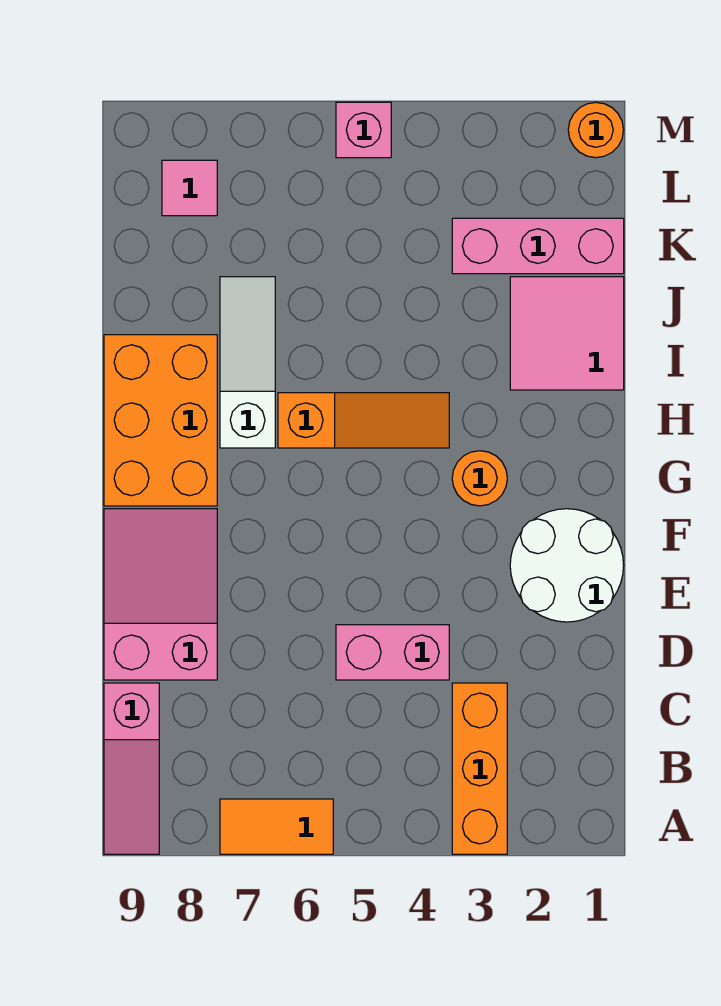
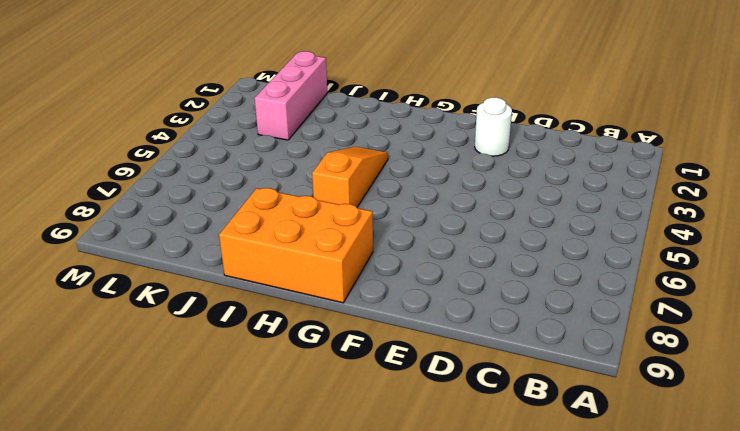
white round brick E2 level 1 -> white round brick E1:F2 level 1
none -> orange brick A3:C3 level 1
none -> orange tile A6:A7 level 1
none -> pink slope A9:C9 level 1 top C

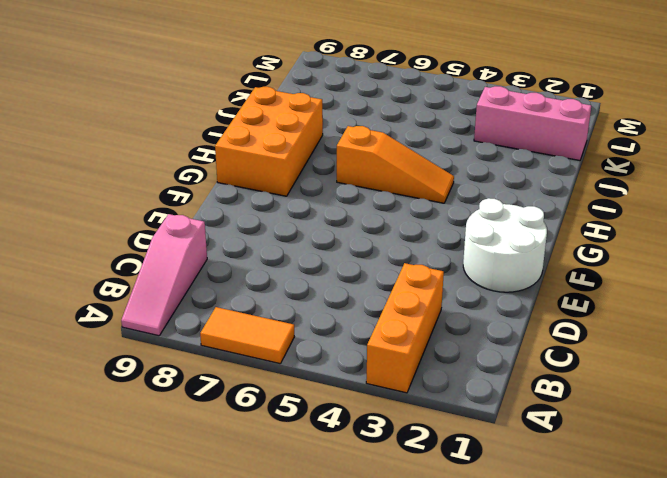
none -> pink brick D4:D5 level 1
none -> pink slope D8:F9 level 1 top D
none -> orange round brick G3 level 1

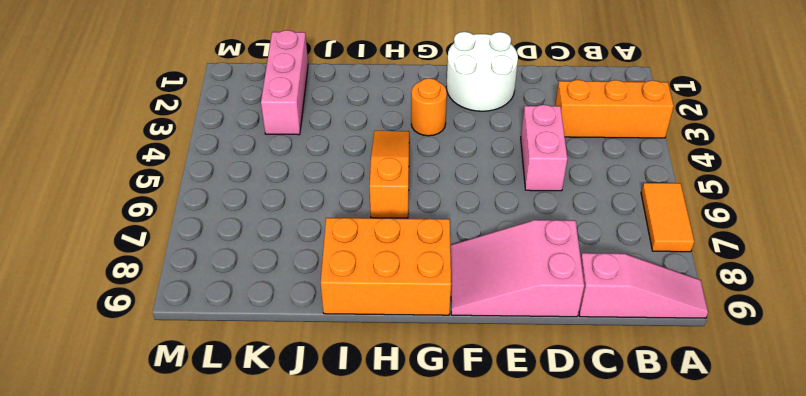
none -> white slope H7:J7 level 1 top H
none -> pink tile I1:J2 level 1
none -> pink tile L8 level 1

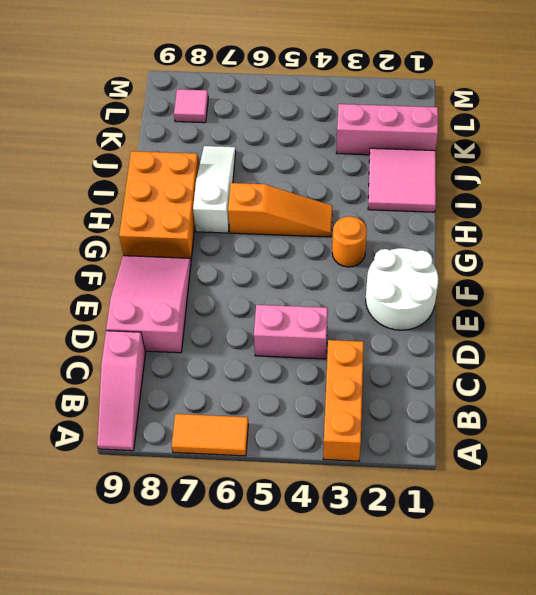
none -> orange round brick M1 level 1
none -> pink brick M5 level 1

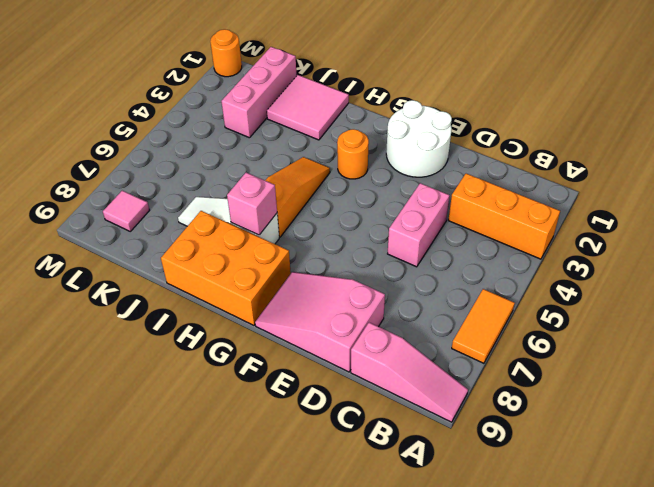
pink brick H7 level 2 -> pink brick M5 level 1

